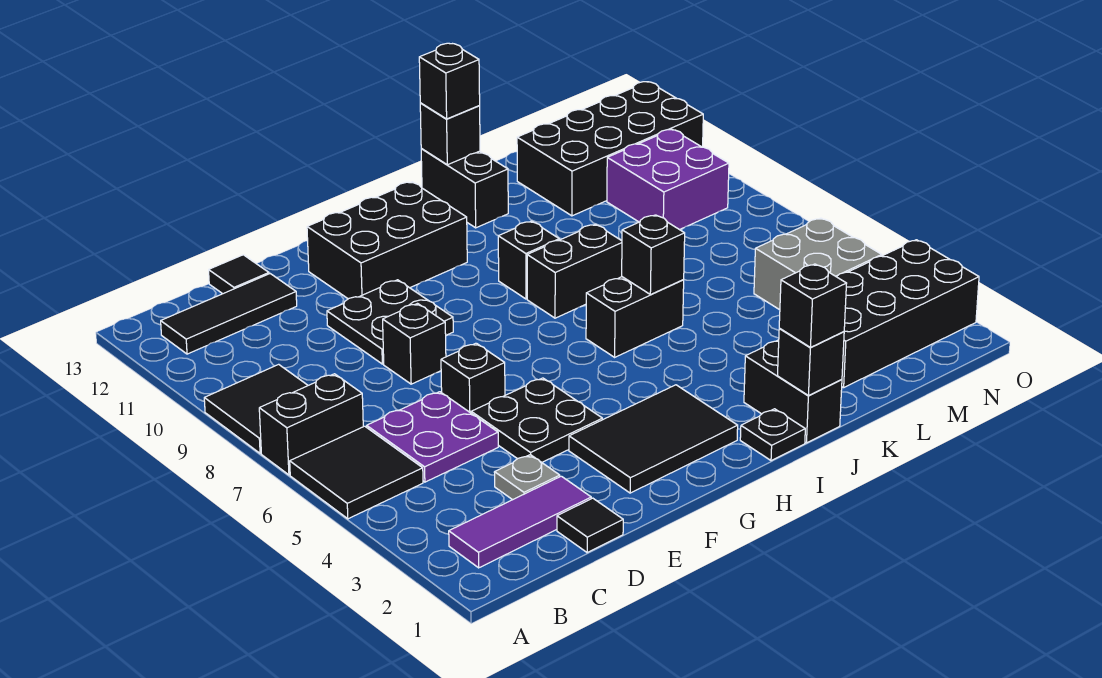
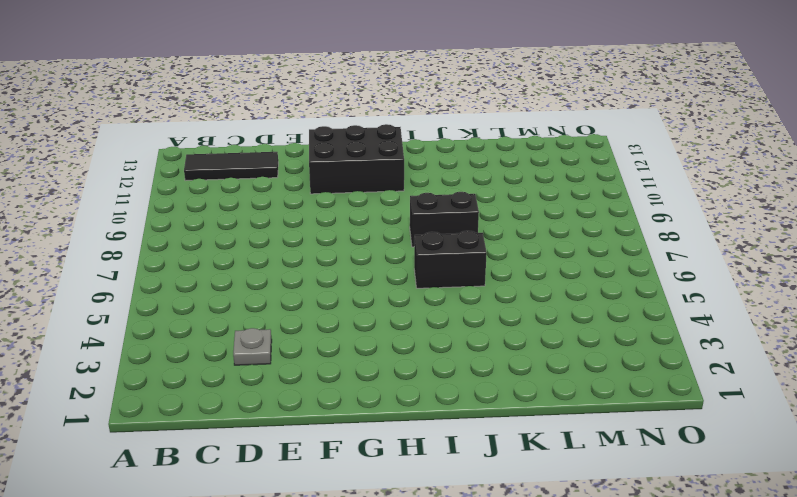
none -> black tile A5:B6 level 1
none -> black brick A7:B7 level 1
none -> black tile A8:B9 level 1
none -> purple tile B2:D2 level 1

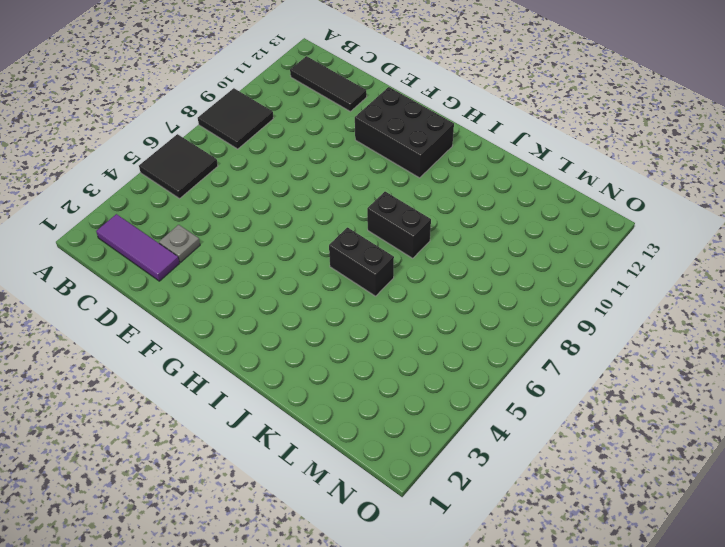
none -> black brick A7:B7 level 1
none -> purple plate C5:D6 level 1
none -> black tile D1 level 1
none -> black tile D13 level 1

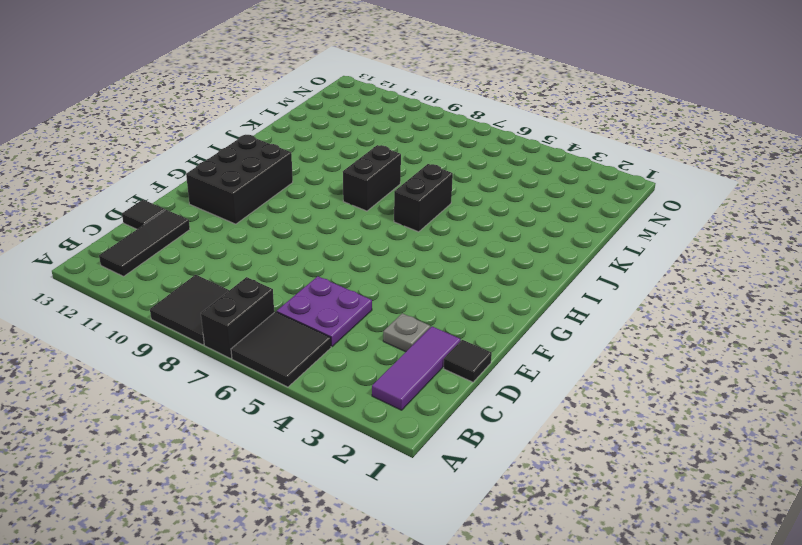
none -> black plate E4:F5 level 1
none -> black brick E6 level 1
none -> black brick E8 level 1
none -> black plate E9:F10 level 1

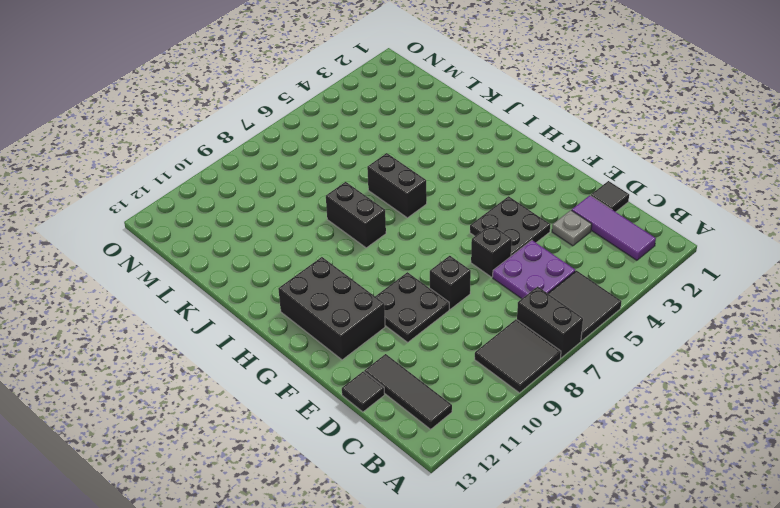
none -> black tile F2:H3 level 1
none -> black plate I1 level 1
none -> black brick I9 level 1
none -> black brick J1:J2 level 1

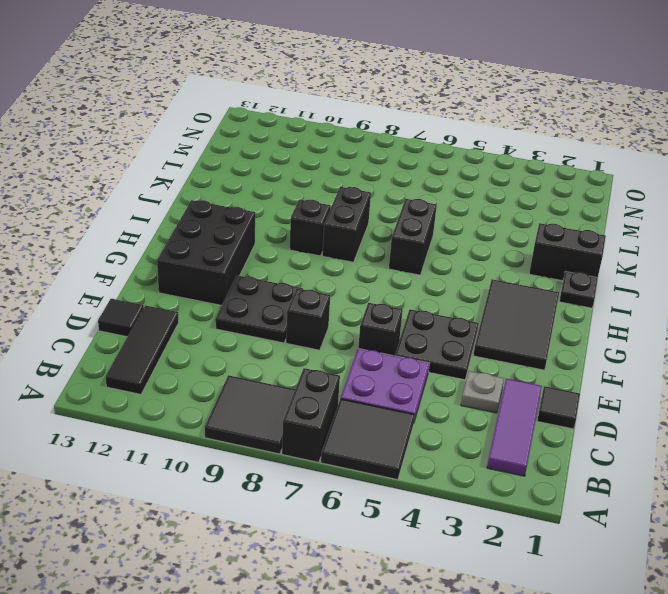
none -> black brick J12:J13 level 1
none -> black brick L2:O3 level 1
none -> black brick L11:O12 level 1
none -> grey brick M4:N5 level 1

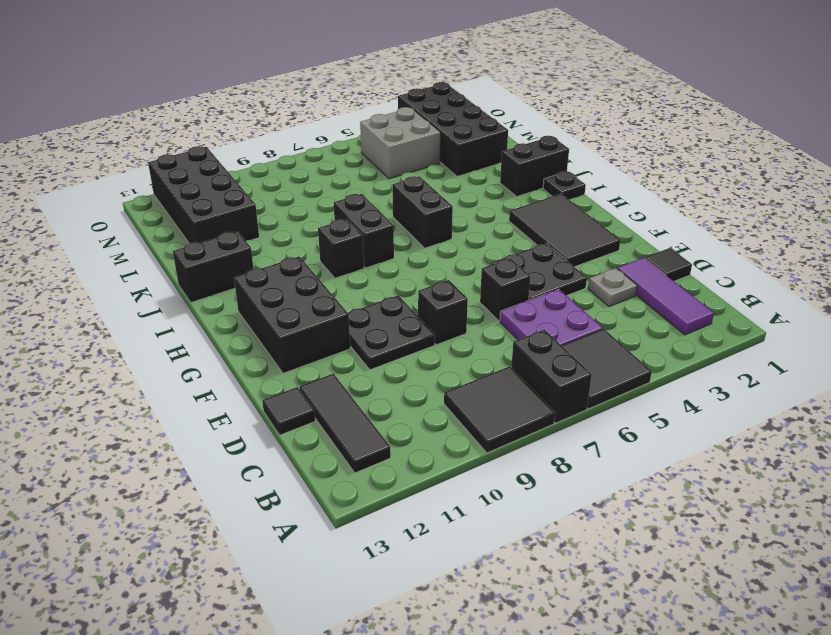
none -> purple brick M9:N10 level 1
none -> black brick J1 level 2
none -> black brick J6 level 2
none -> black brick J13 level 2

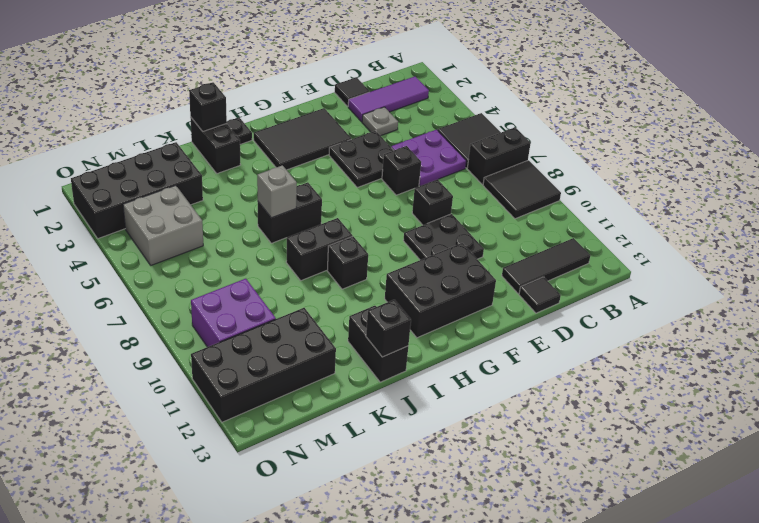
grey brick J6 level 2 -> black brick J6 level 2
none -> black brick J1 level 3
none -> black brick J13 level 3

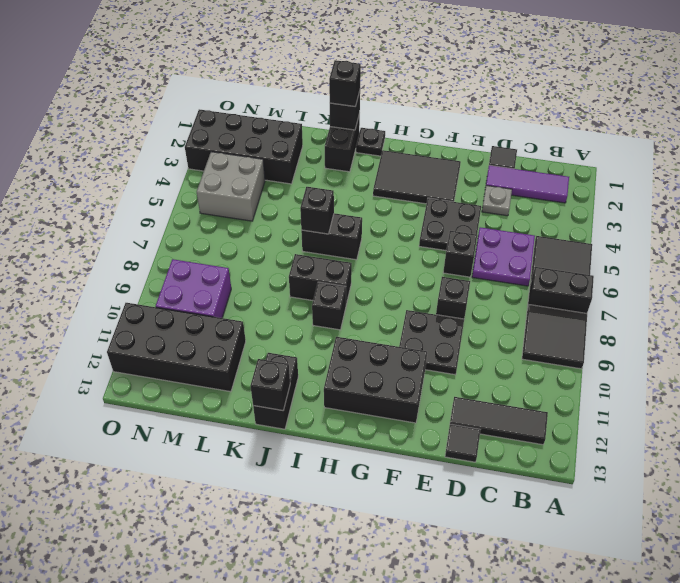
none -> black brick J13 level 3

